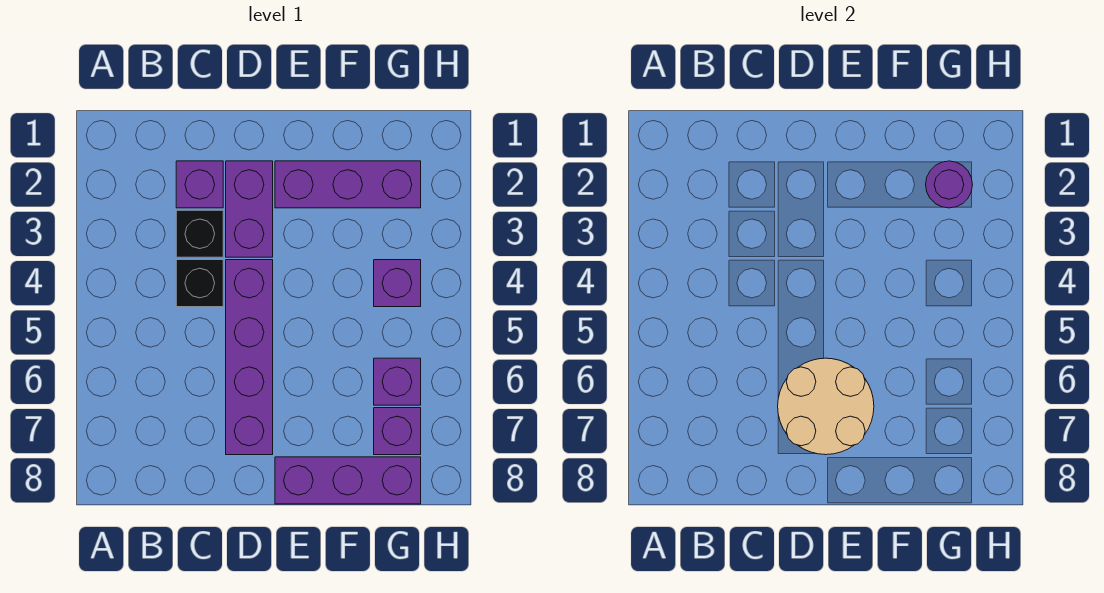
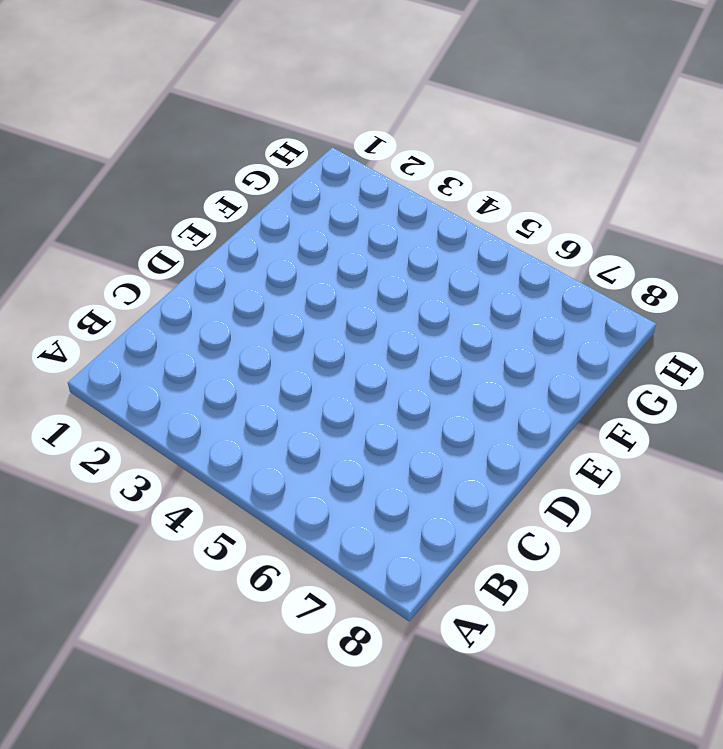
none -> purple brick C2 level 1
none -> black brick C3 level 1
none -> black brick C4 level 1

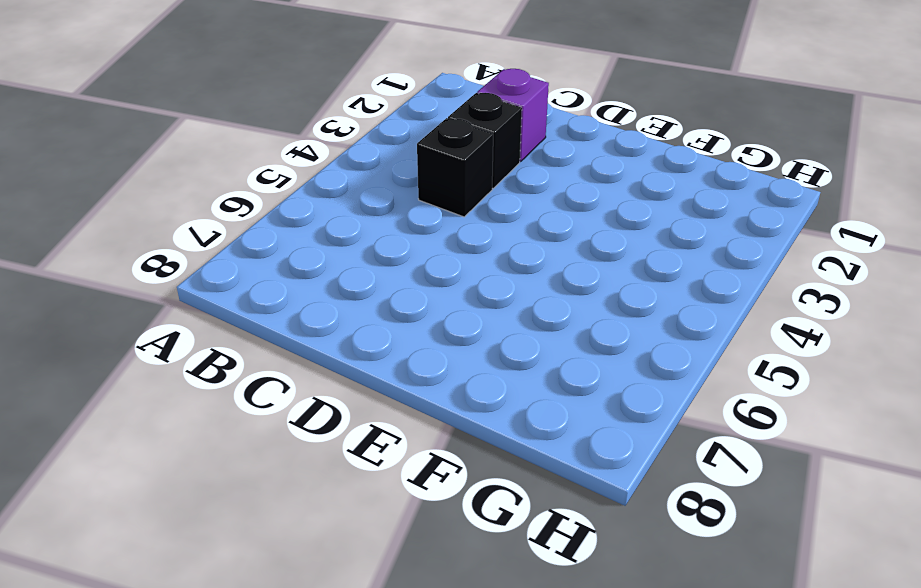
none -> purple brick D2:D3 level 1
none -> purple brick D4:D7 level 1
none -> purple brick E2:G2 level 1

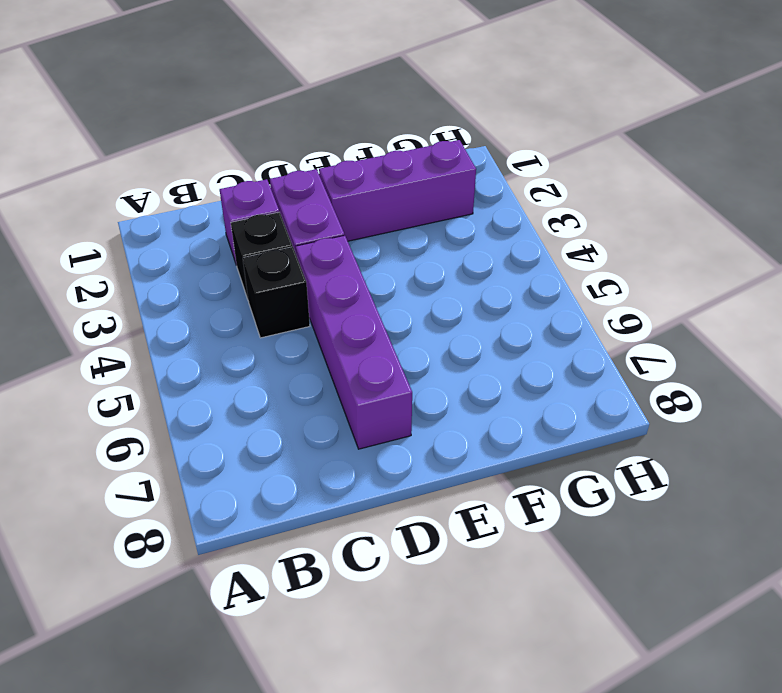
none -> purple brick E8:G8 level 1
none -> purple brick G4 level 1
none -> purple brick G6 level 1

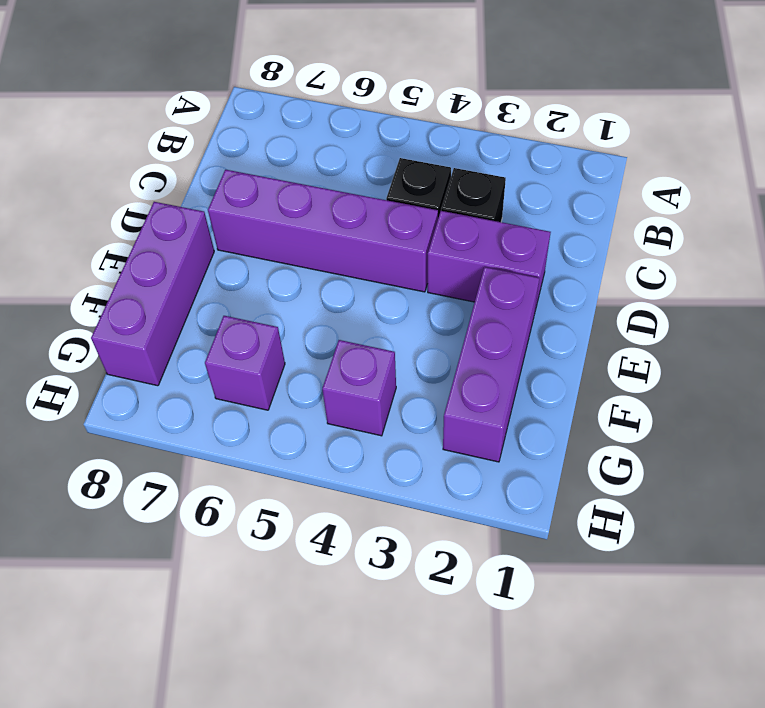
none -> purple brick C2 level 1
none -> purple brick G7 level 1
none -> tan round brick D6:E7 level 2

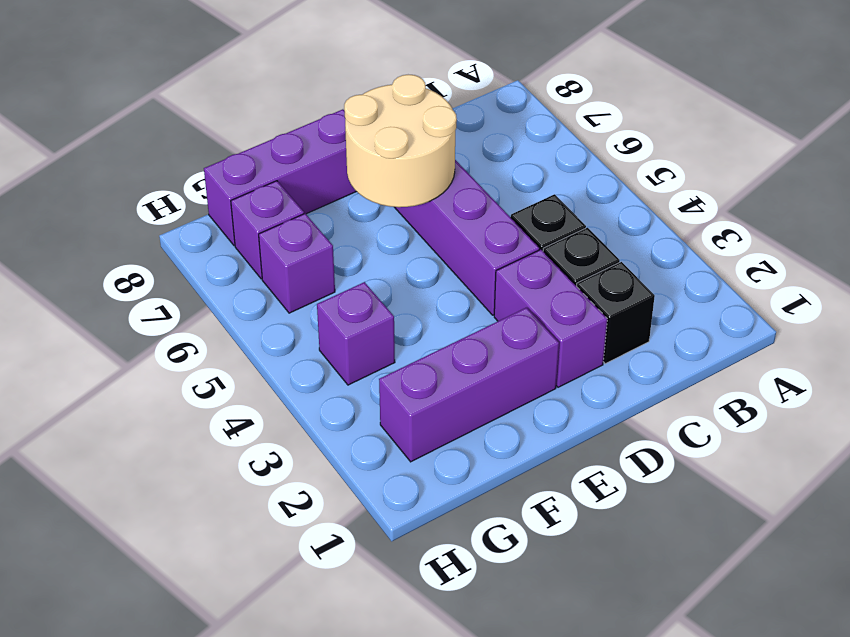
black brick C2 level 1 -> purple brick C2 level 1
none -> purple round brick G2 level 2

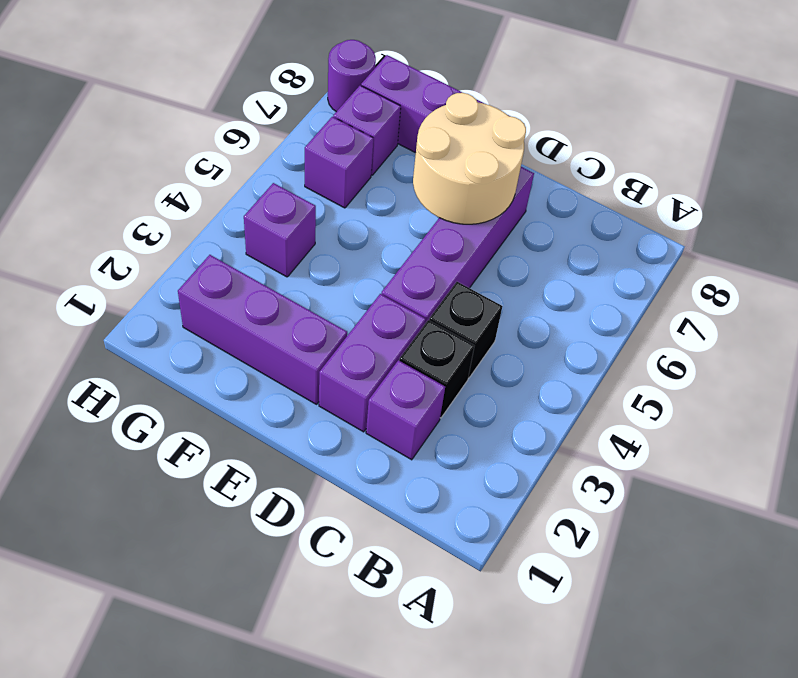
purple round brick H8 level 1 -> purple round brick G2 level 2

